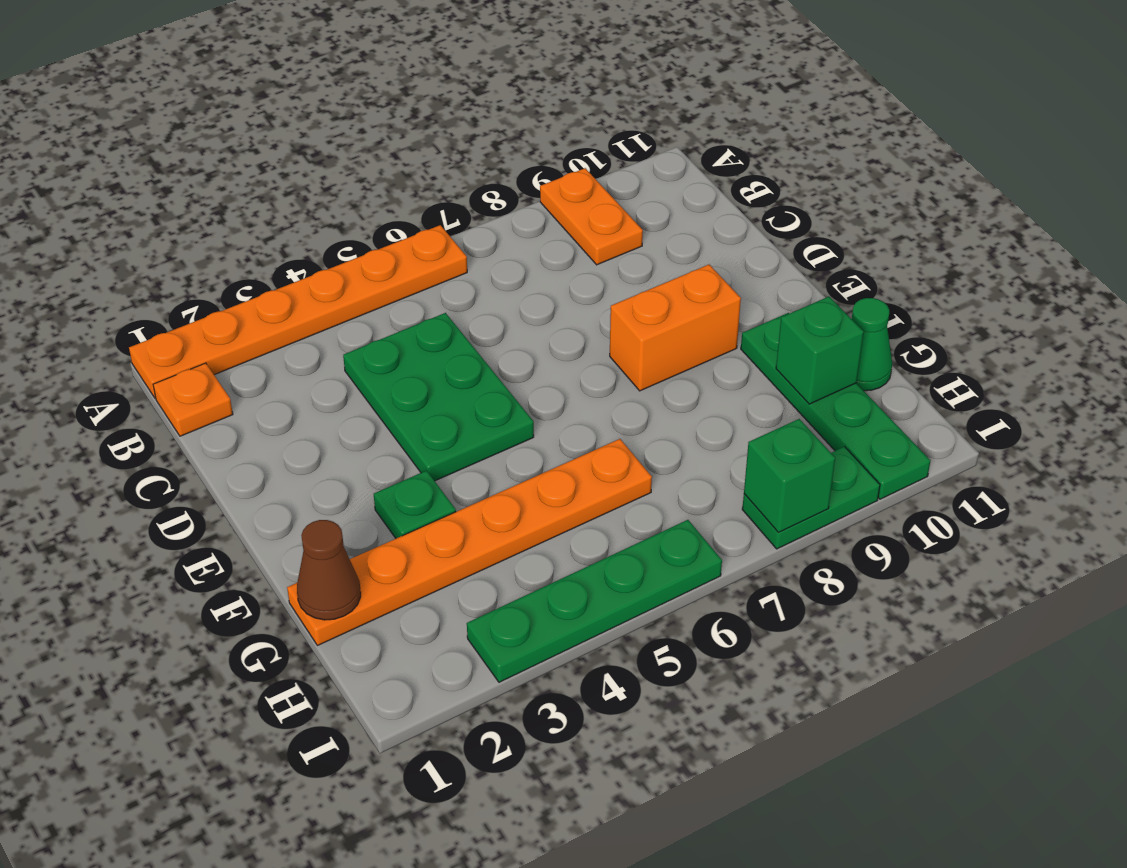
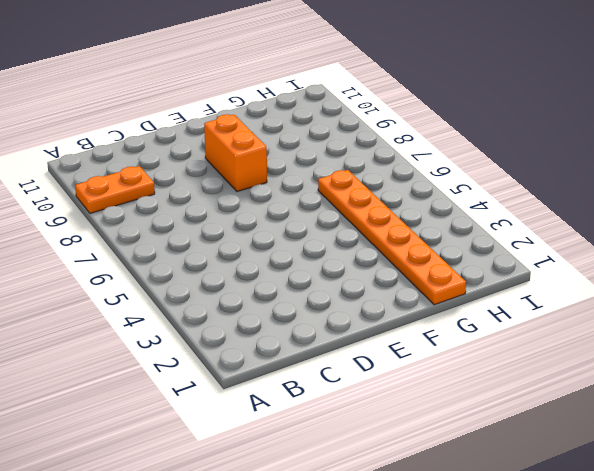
none -> orange plate A1:A6 level 1
none -> orange plate B1 level 1
none -> green plate C4:E5 level 1

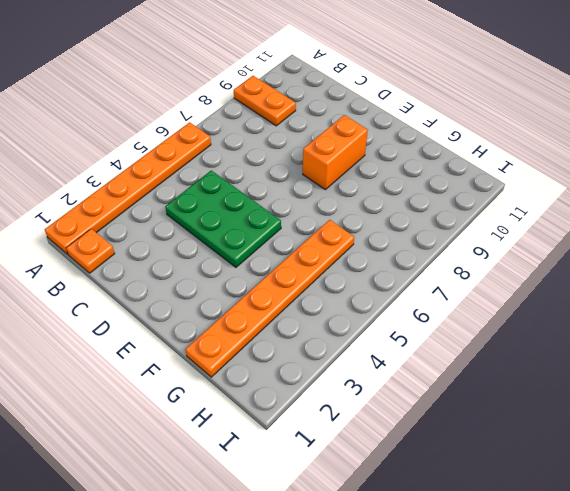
none -> green plate F3 level 1
none -> green plate F10:I10 level 1
none -> green cone G11 level 1

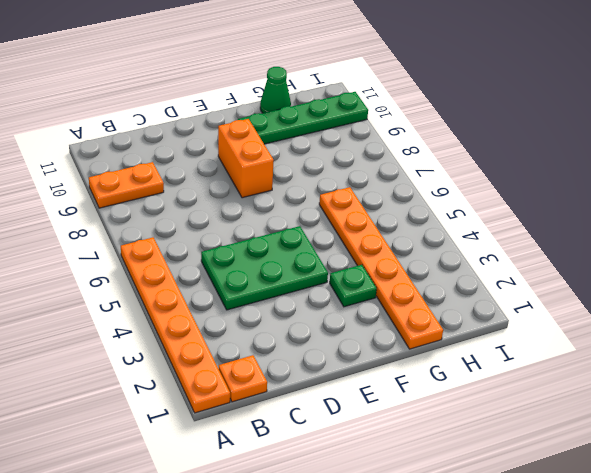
none -> green plate I3:I6 level 1
none -> green plate I8:I9 level 1
none -> brown cone G1 level 2

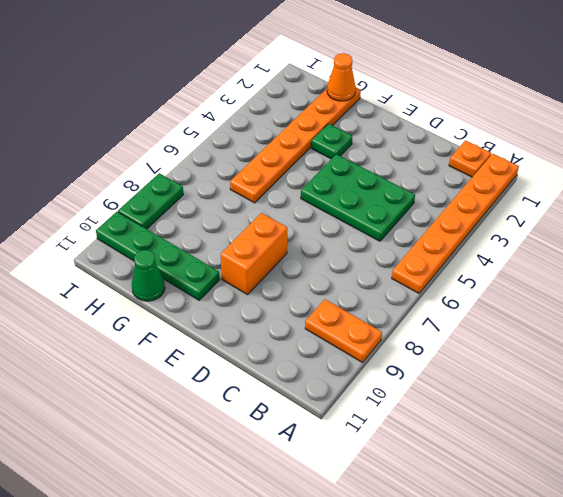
orange cone G1 level 2 -> brown cone G1 level 2
none -> green plate I3:I6 level 1
none -> green brick G10 level 2
none -> green brick I8 level 2

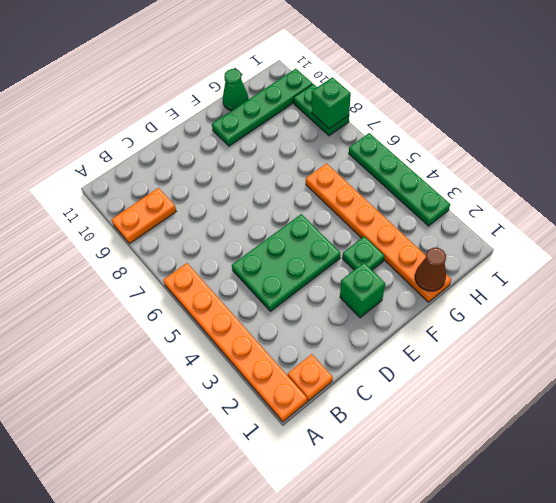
green brick E2 level 1 -> green brick G10 level 2
none -> orange brick E8:E9 level 1

